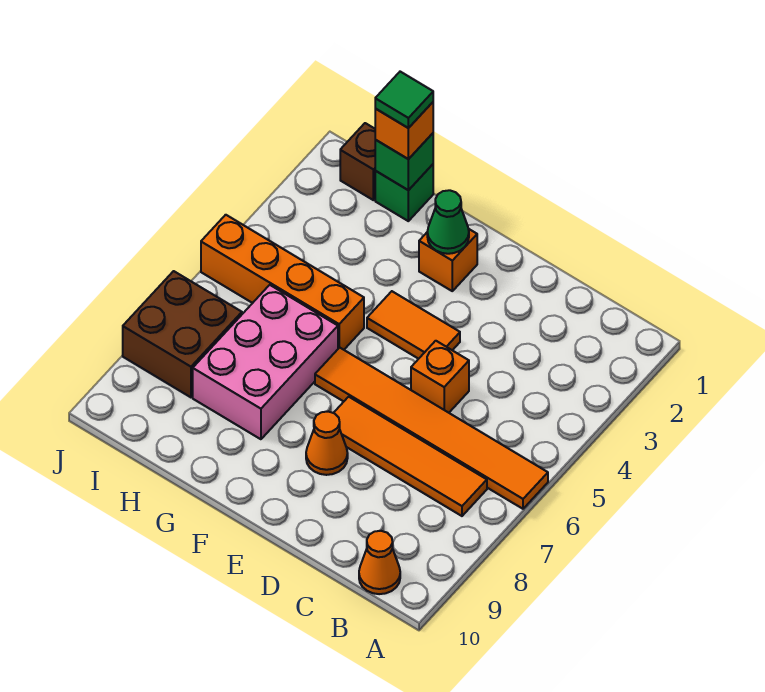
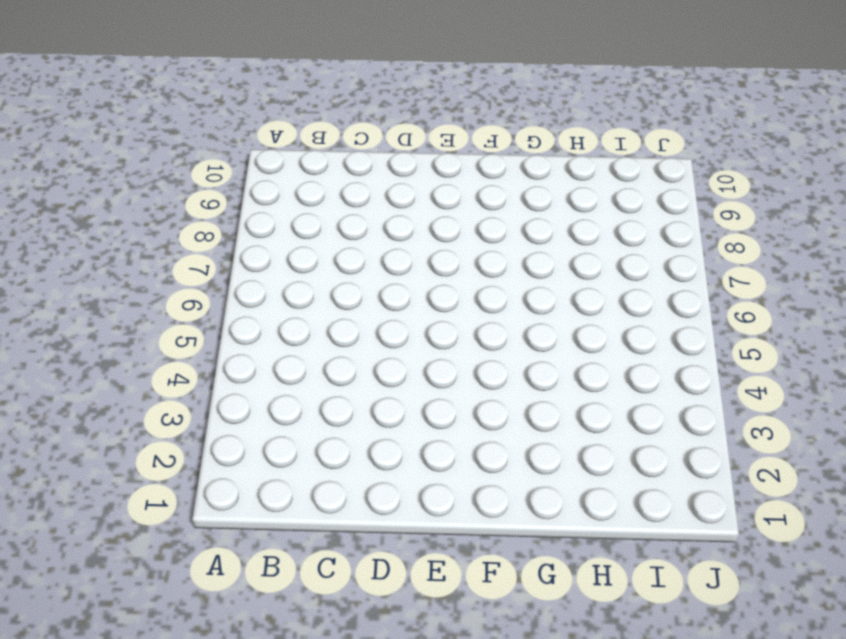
none -> orange tile A6:F6 level 1
none -> orange tile B7:E7 level 1
none -> orange cone B10 level 1

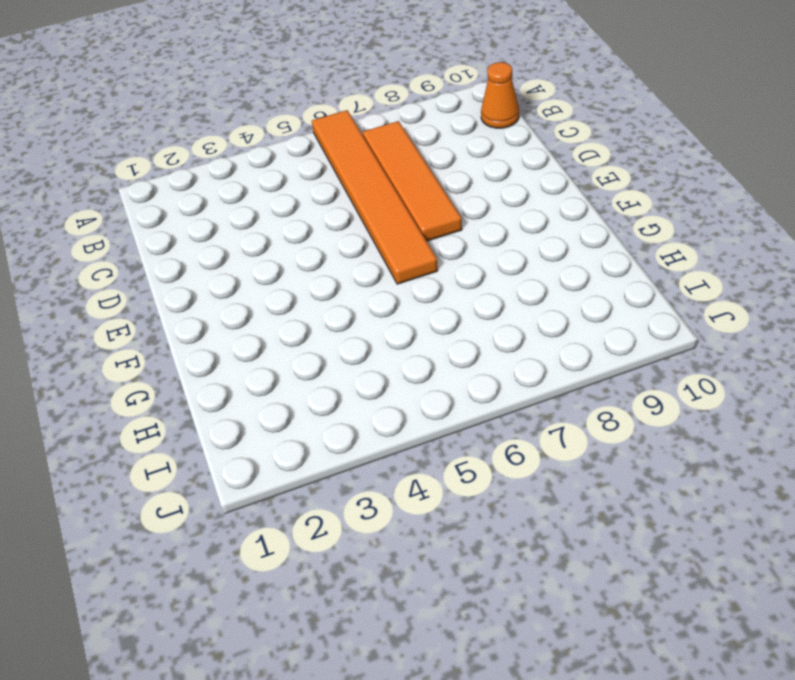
none -> orange brick D5 level 1
none -> orange tile E4:F4 level 1
none -> orange cone E8 level 1

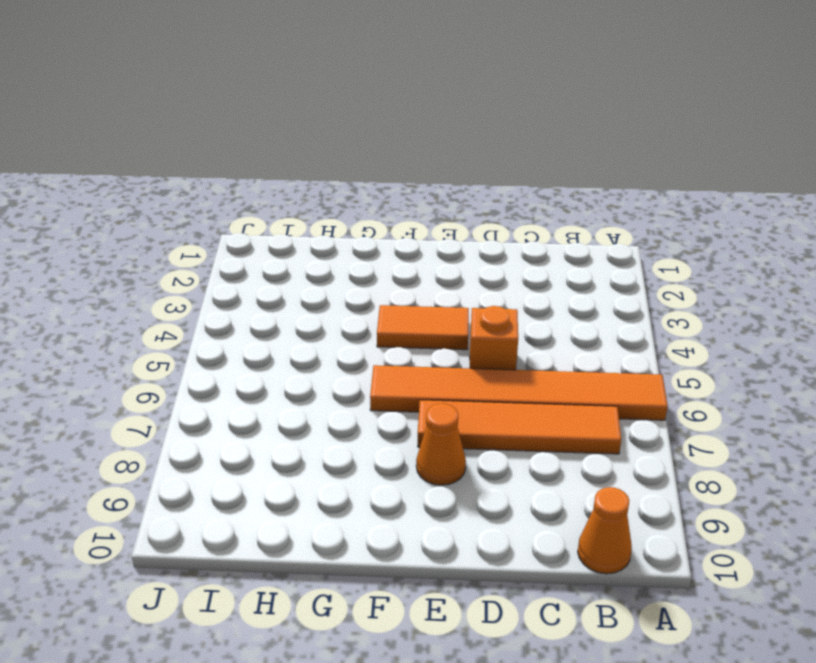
none -> orange brick F2 level 1
none -> orange brick G5:J5 level 1
none -> pink brick G6:H8 level 1

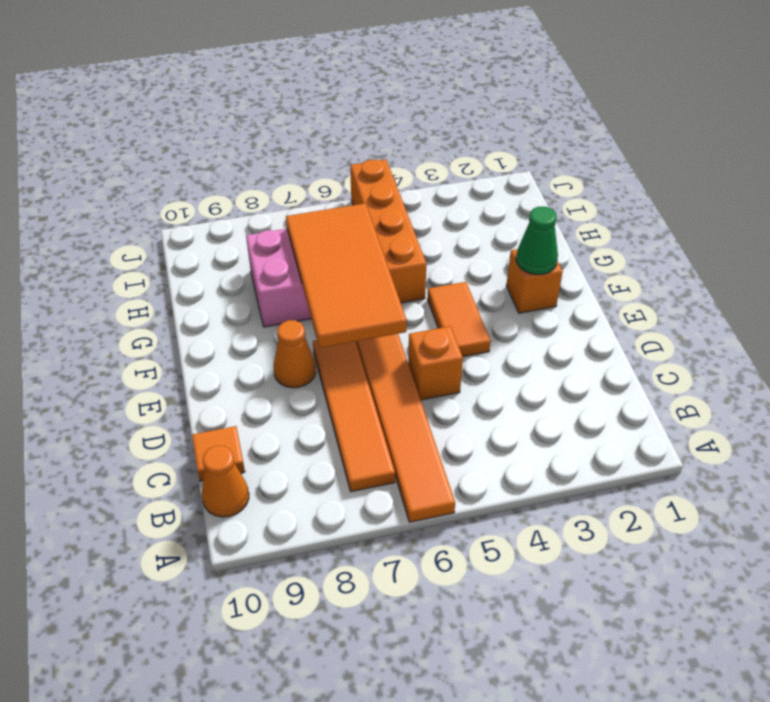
orange tile C10 level 1 -> none
orange tile E6:H7 level 2 -> none
none -> green brick H1 level 1
none -> brown brick I1 level 1
none -> brown brick I7:J8 level 1

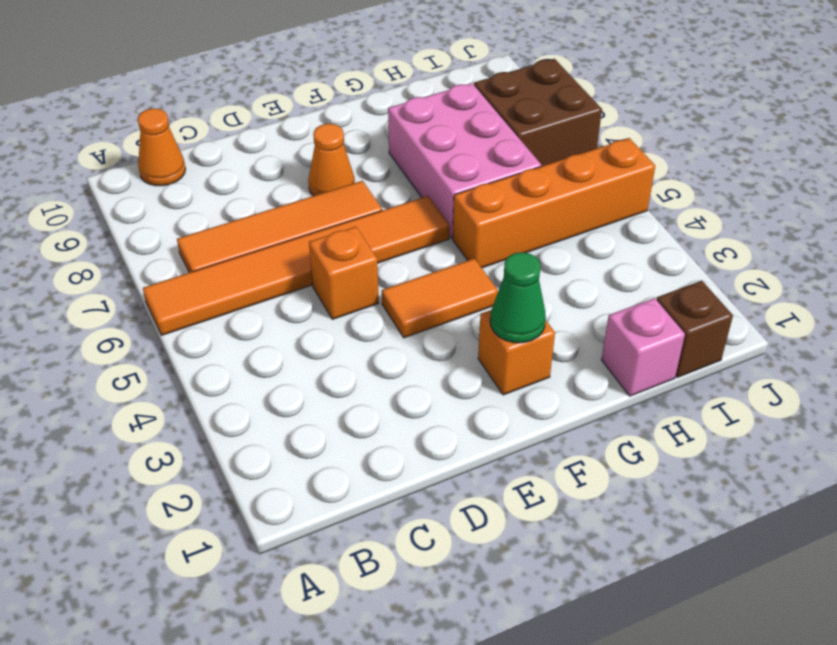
pink brick H1 level 1 -> green brick H1 level 1
none -> green brick H1 level 2
none -> orange brick H1 level 3
none -> green tile H1 level 4

